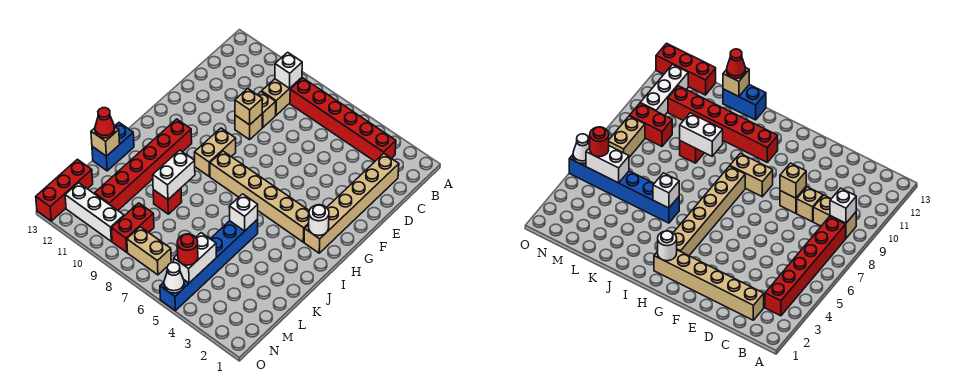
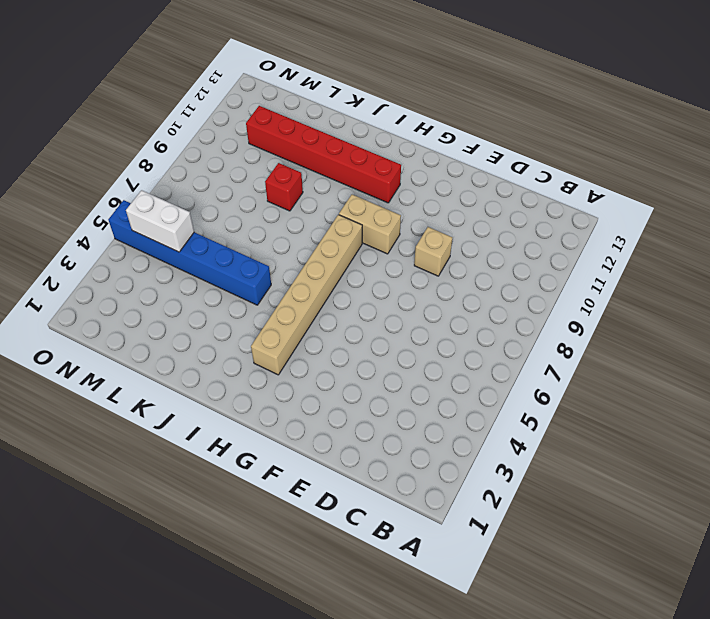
none -> red brick B3:B8 level 1
none -> tan brick B9:C9 level 1
none -> tan brick C2:H2 level 1

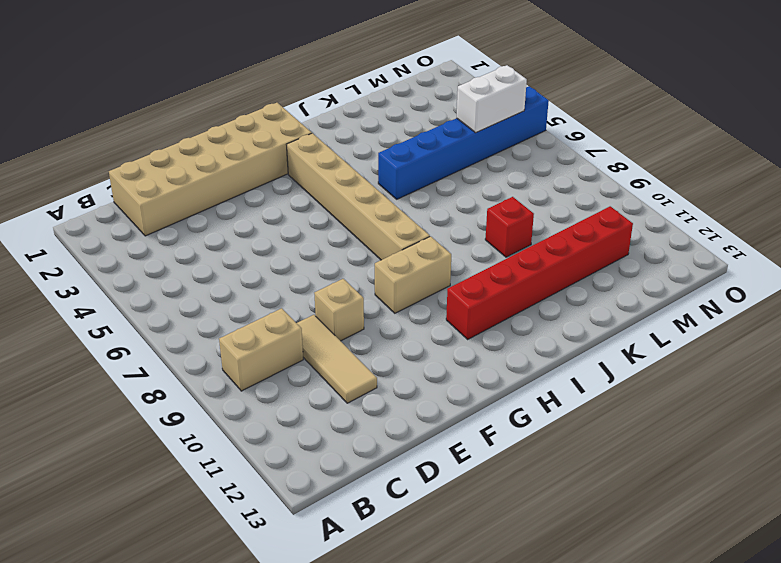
tan brick C1:H2 level 1 -> tan brick C2:H2 level 1
tan tile D9:D11 level 1 -> tan brick D9 level 1
none -> red brick B3:B8 level 1
none -> blue brick J13:K13 level 1
none -> red brick M9:N9 level 1

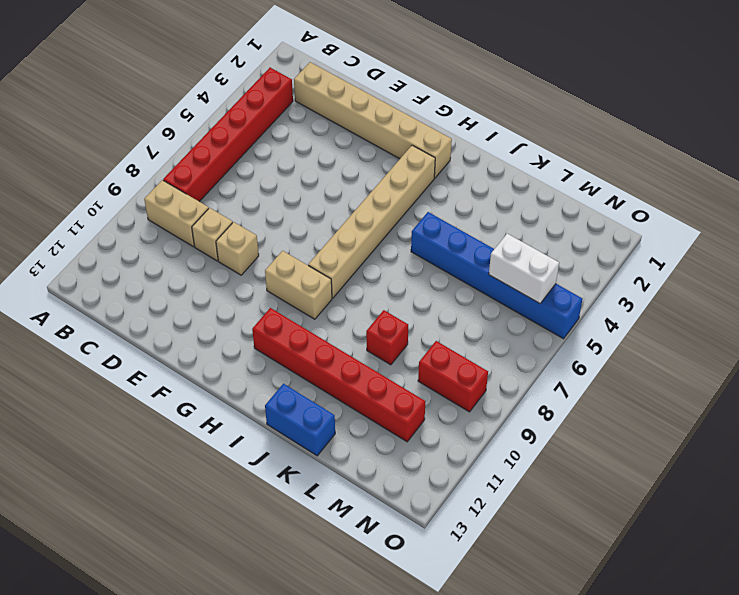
none -> red brick M13:O13 level 1
none -> tan brick N7:N8 level 1
none -> white brick N10:N12 level 1

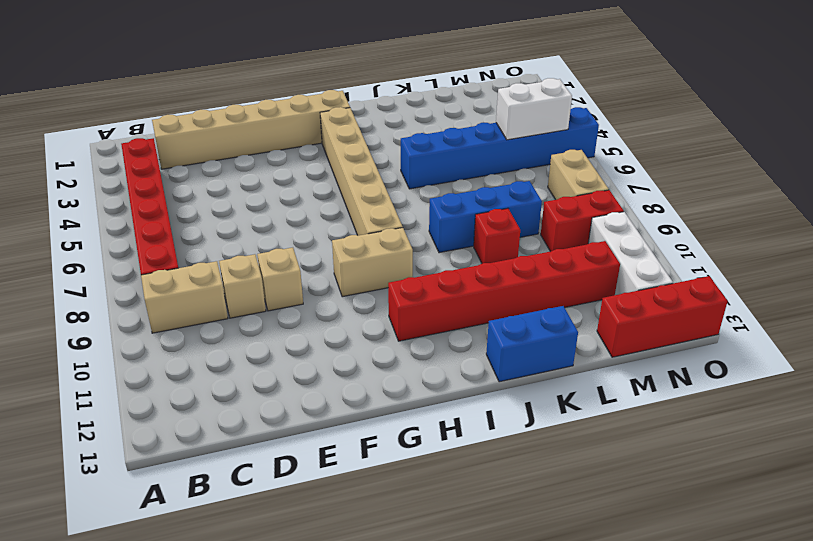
blue brick J8:L8 level 1 -> none
none -> white brick B9 level 2
none -> tan brick E9 level 2
none -> white round brick H2 level 2

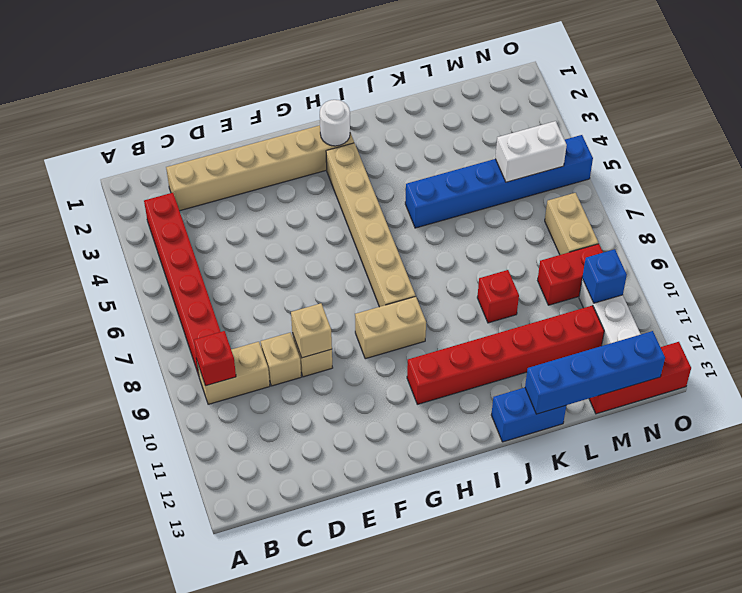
red brick B9 level 2 -> white brick B9 level 2
blue brick K13:N13 level 2 -> tan brick K13 level 2
blue brick N10 level 2 -> none
none -> white brick J5 level 2
none -> white brick J9:K9 level 2
none -> white cone O5 level 2

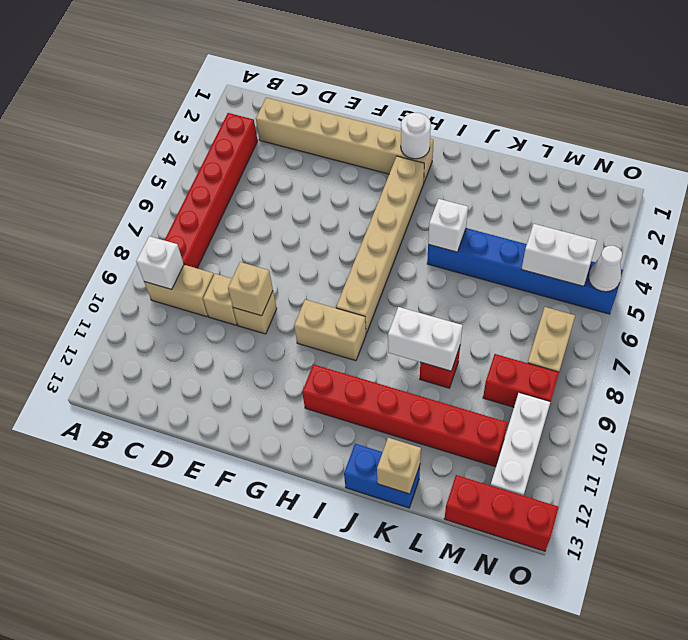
none -> red cone K13 level 3
none -> red round brick N5 level 3

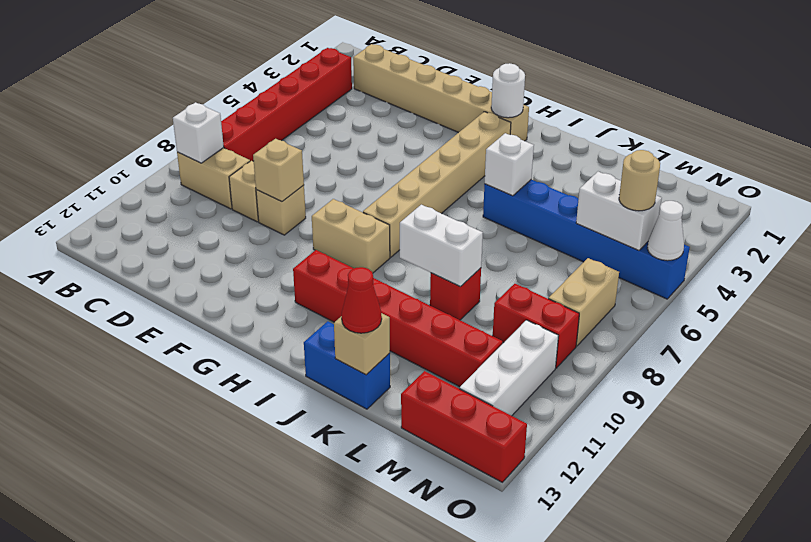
tan round brick N5 level 3 -> red round brick N5 level 3

